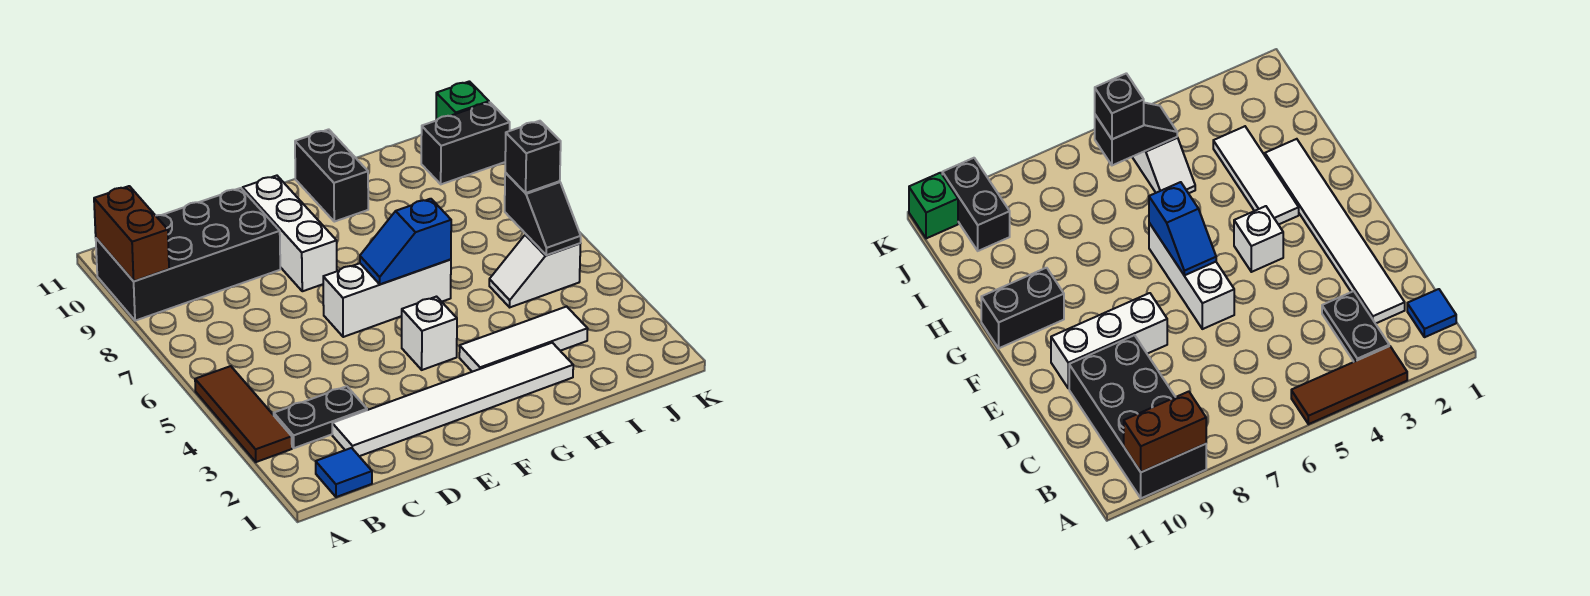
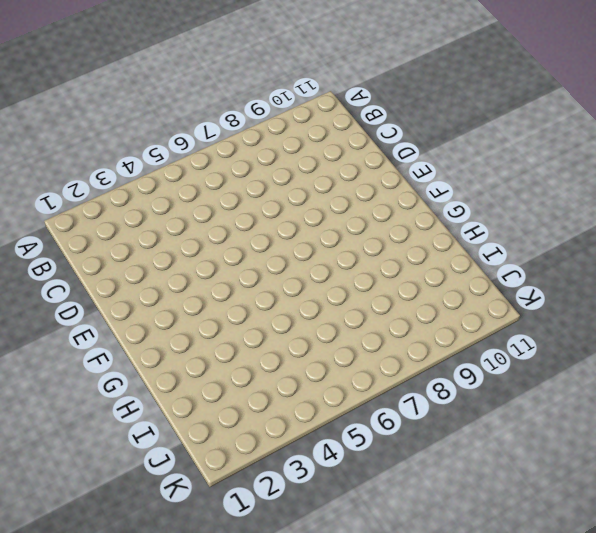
none -> brown tile A3:A5 level 1
none -> black brick A9:D10 level 1
none -> blue tile B1 level 1

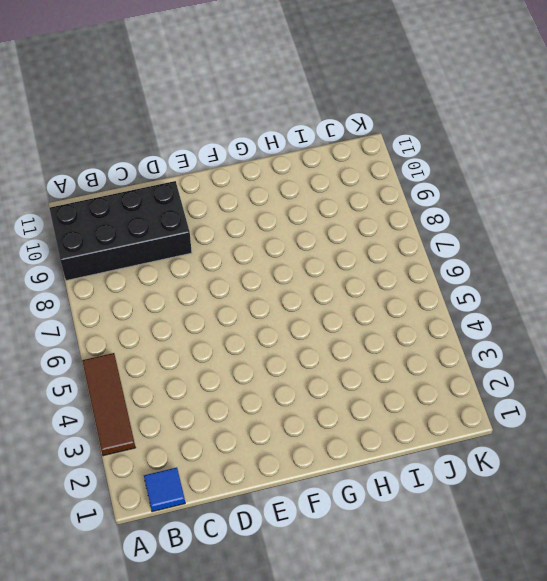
none -> black plate B3:C3 level 1
none -> white tile C2:H2 level 1
none -> white brick E6:G6 level 1

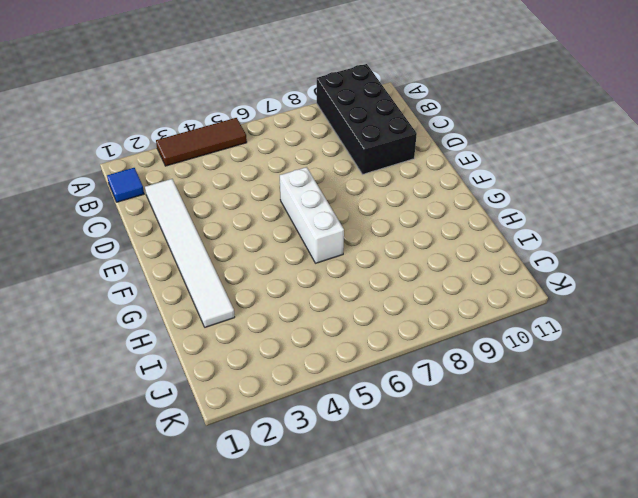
none -> black plate B3:C3 level 1
none -> white brick E8:E10 level 1
none -> white brick F4 level 1

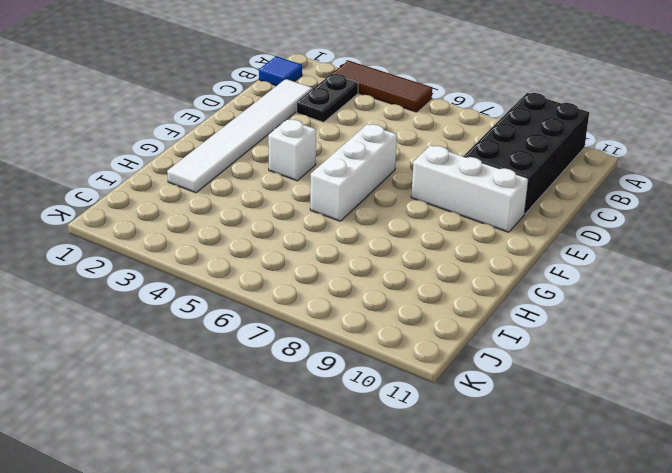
none -> white tile G3:I3 level 1
none -> black brick G10:G11 level 1
none -> white slope I5:J5 level 1 top J

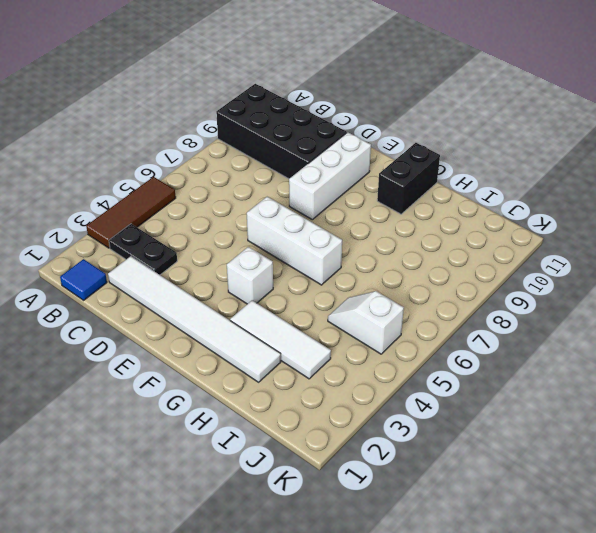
none -> black brick J10:K10 level 1
none -> green brick K11 level 1
none -> brown brick A9:A10 level 2

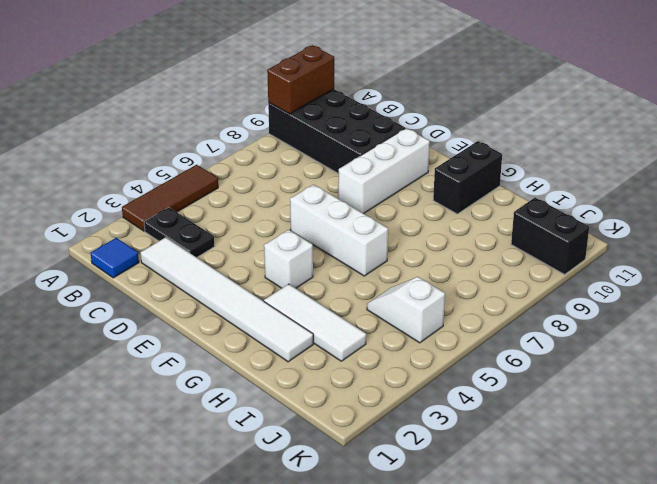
none -> green brick K11 level 1
none -> blue slope F6:G6 level 2 top G
none -> black slope J5:J6 level 2 top 6

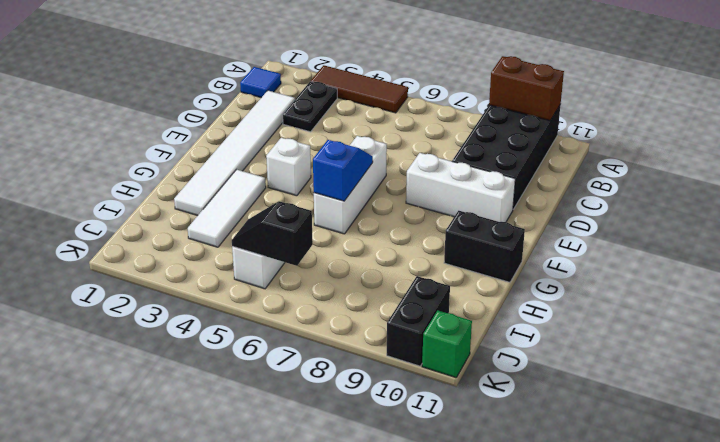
none -> black brick J6 level 3

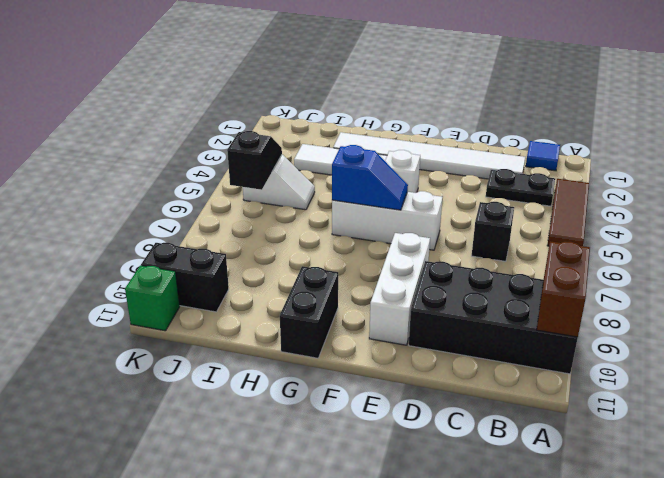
black brick C6 level 1 -> black brick J6 level 3

